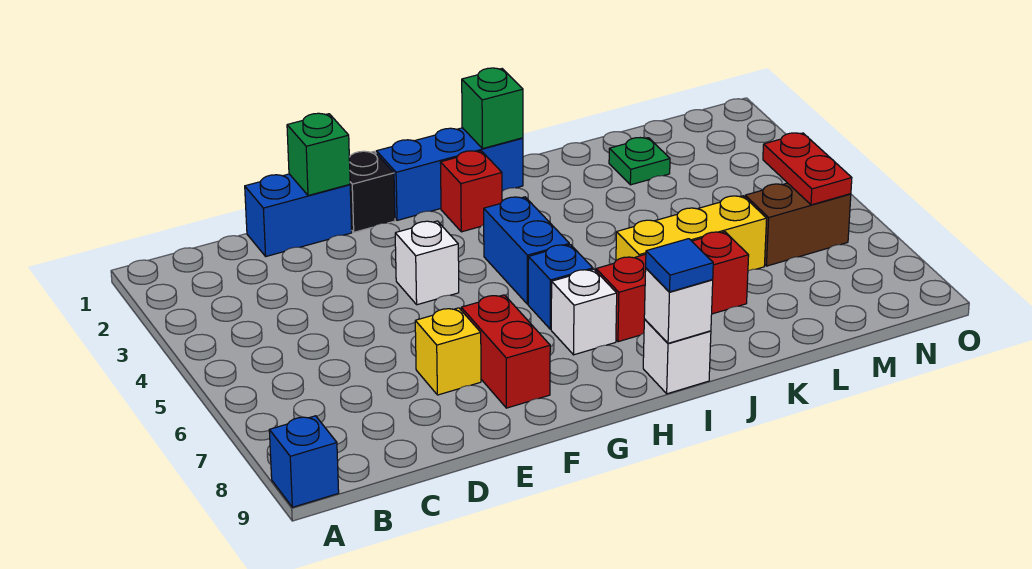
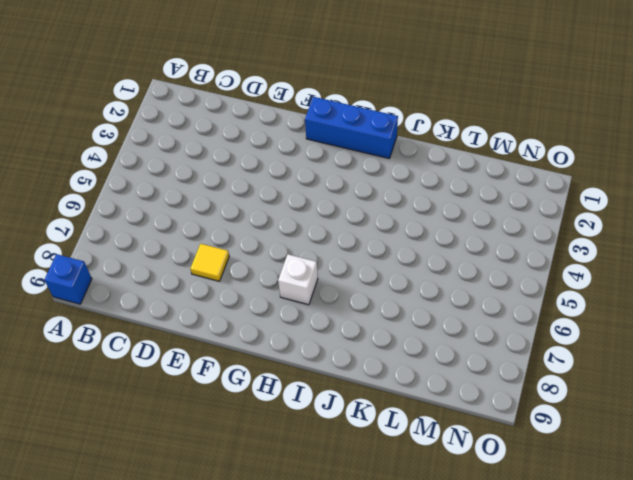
yellow tile E7 level 1 -> yellow brick E7 level 1
none -> blue brick D1:E1 level 1
none -> black brick F1 level 1
none -> white brick F4 level 1

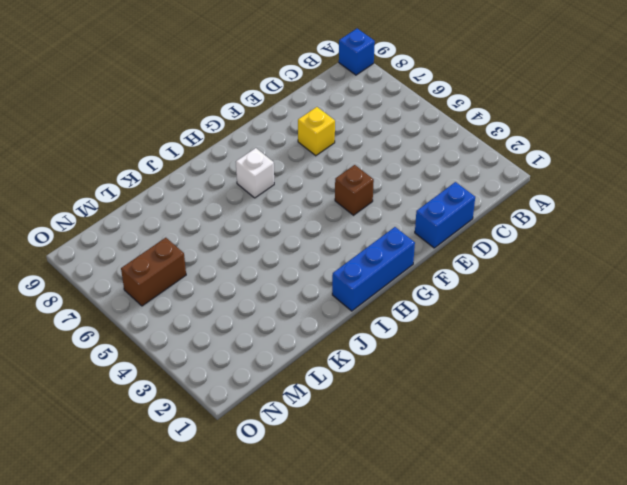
brown brick F4 level 1 -> white brick F4 level 1
none -> black brick F1 level 1
none -> red brick F7:F8 level 1
none -> red brick H2 level 1

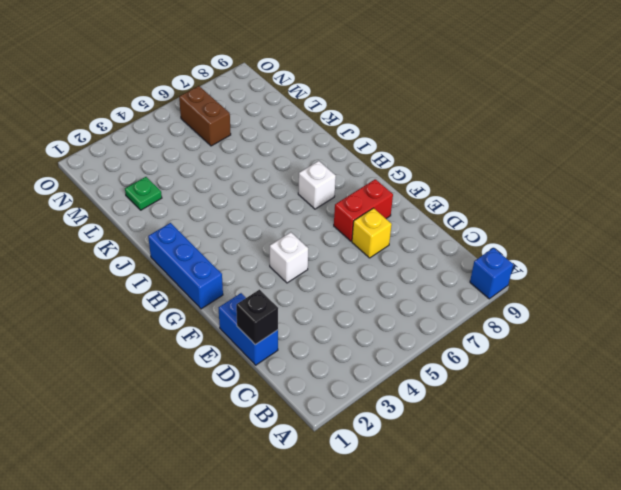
black brick D1 level 2 -> black brick F1 level 1
none -> red brick H2 level 1
none -> blue brick H4:H5 level 1
none -> blue brick H6 level 1

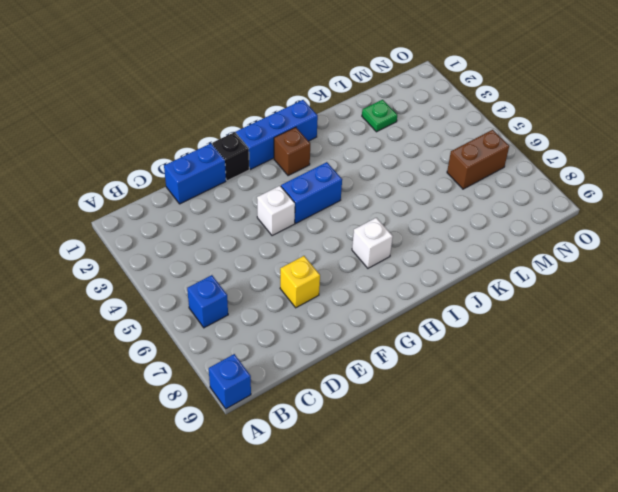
blue brick B6 level 1 -> blue brick H6 level 1
blue brick G4:H4 level 1 -> blue brick H4:H5 level 1
brown brick H2 level 1 -> red brick H2 level 1
none -> red brick F7:F8 level 1
none -> red brick I7:K7 level 1
none -> white brick I9 level 1

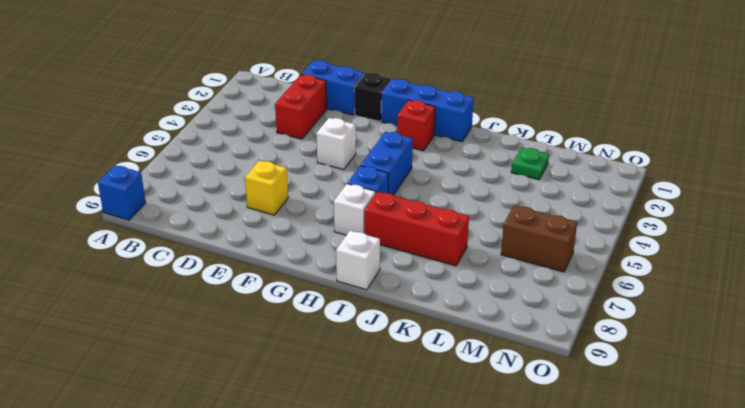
red brick D2:D3 level 1 -> red brick F7:F8 level 1
none -> yellow brick J6:L6 level 1
none -> green brick E1 level 2
none -> green brick I1 level 2

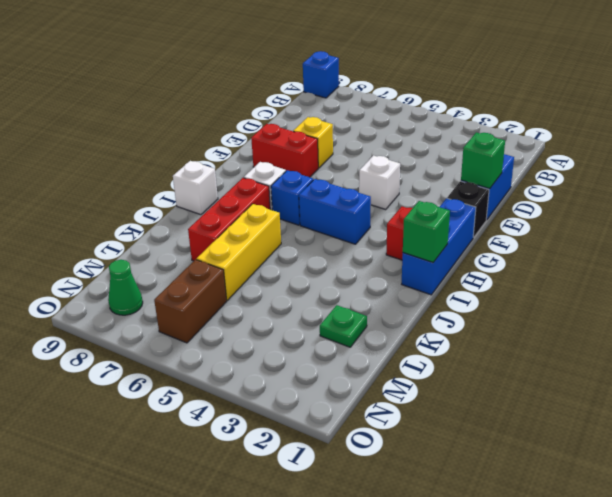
green cone N8 level 1 -> none
none -> white brick I9 level 2
none -> red plate N5:N6 level 2
none -> blue tile I9 level 3

